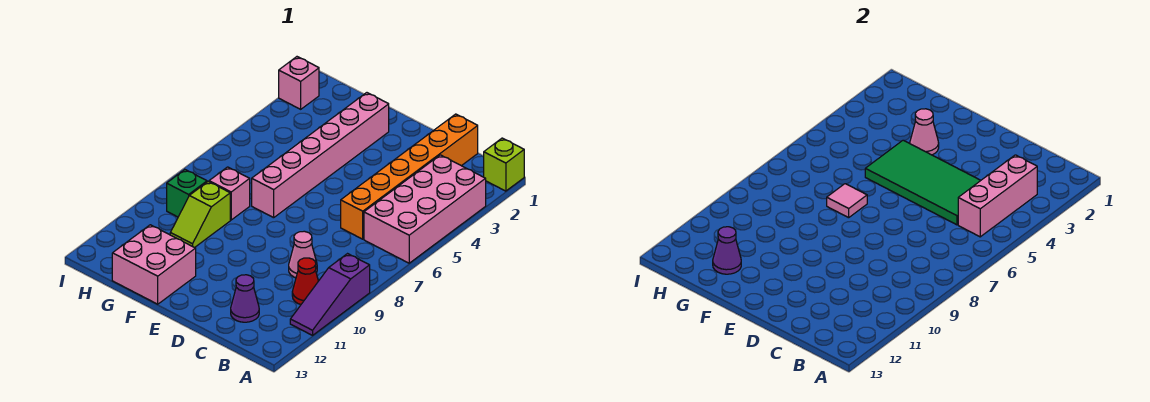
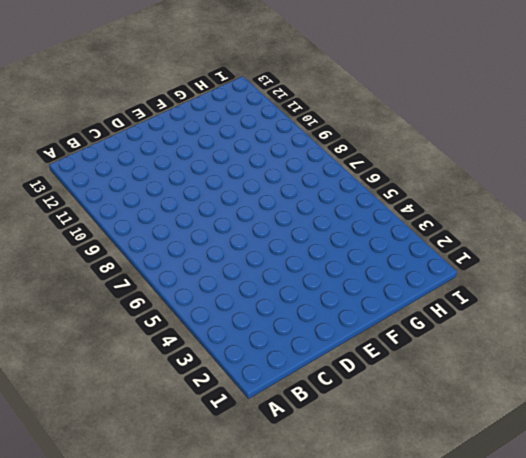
none -> lime brick A1 level 1
none -> pink brick A3:B6 level 1
none -> purple slope A9:A11 level 1 top 9

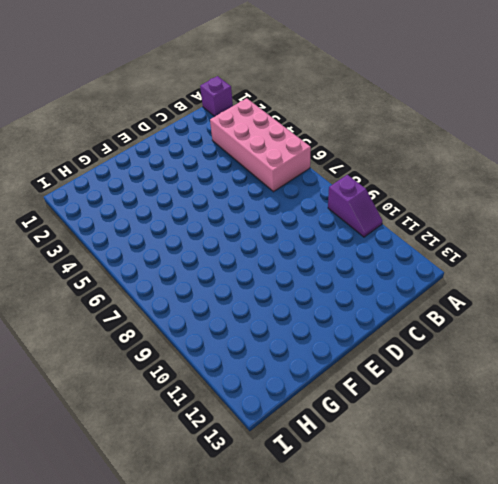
purple brick A1 level 1 -> lime brick A1 level 1
purple slope A9:A10 level 1 top 9 -> purple slope A9:A11 level 1 top 9
none -> red cone B10 level 1
none -> orange brick C1:C6 level 1
none -> pink cone C9 level 1

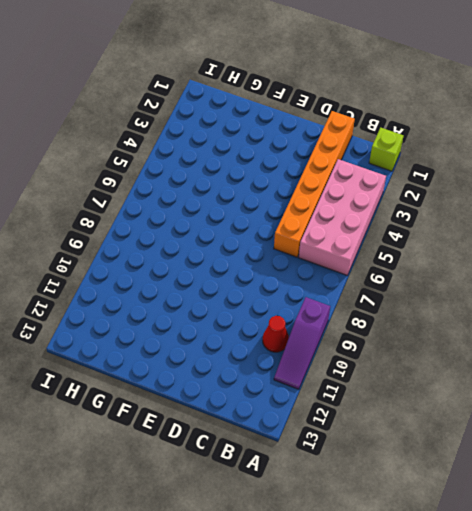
none -> pink cone C9 level 1
none -> purple cone C12 level 1
none -> pink brick F2:F7 level 1

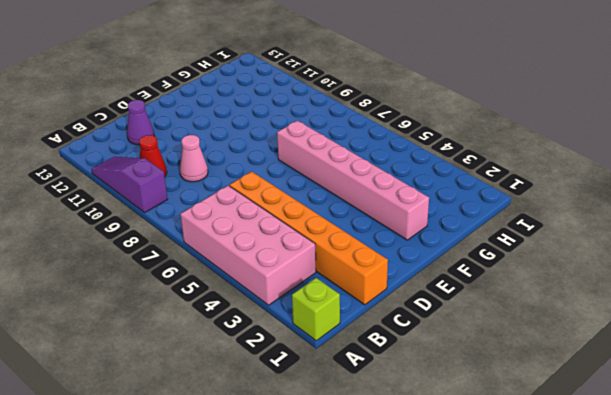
none -> pink brick F12:G13 level 1
none -> pink brick G8 level 1
none -> lime slope G9:G10 level 1 top 9

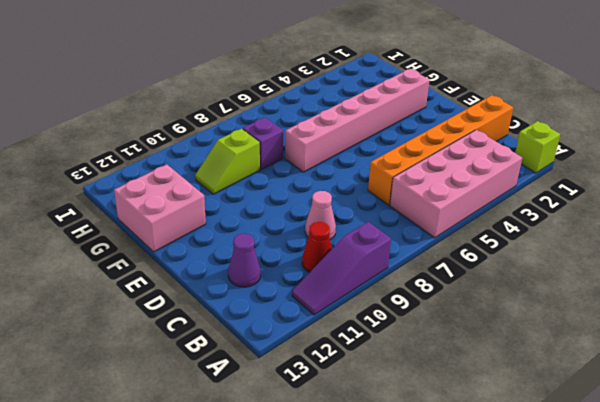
purple brick G8 level 1 -> pink brick G8 level 1
none -> green brick H9 level 1
none -> pink brick I2 level 1
none -> pink brick B3:B5 level 2

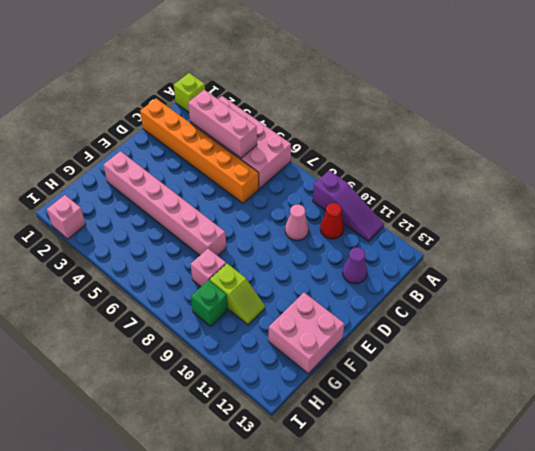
none -> green tile C4:F5 level 2
none -> pink cone F3 level 2
none -> pink tile F7 level 2

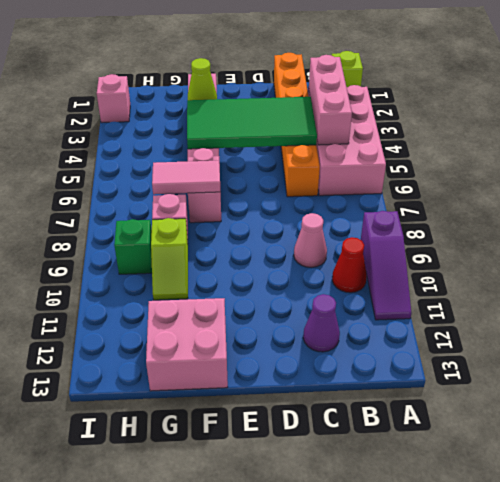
lime cone F3 level 2 -> pink cone F3 level 2
pink tile F7:G7 level 2 -> pink tile F7 level 2
none -> purple cone G12 level 2

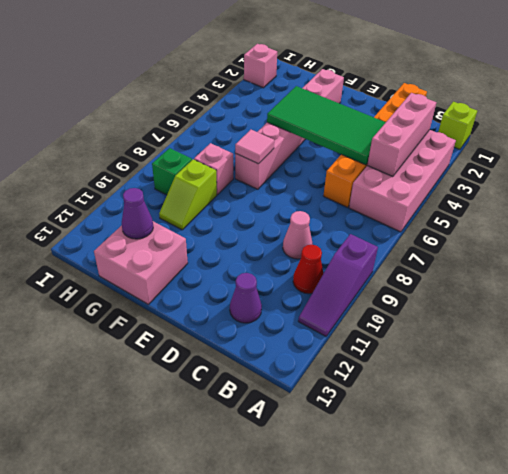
none -> pink cone F3 level 2

